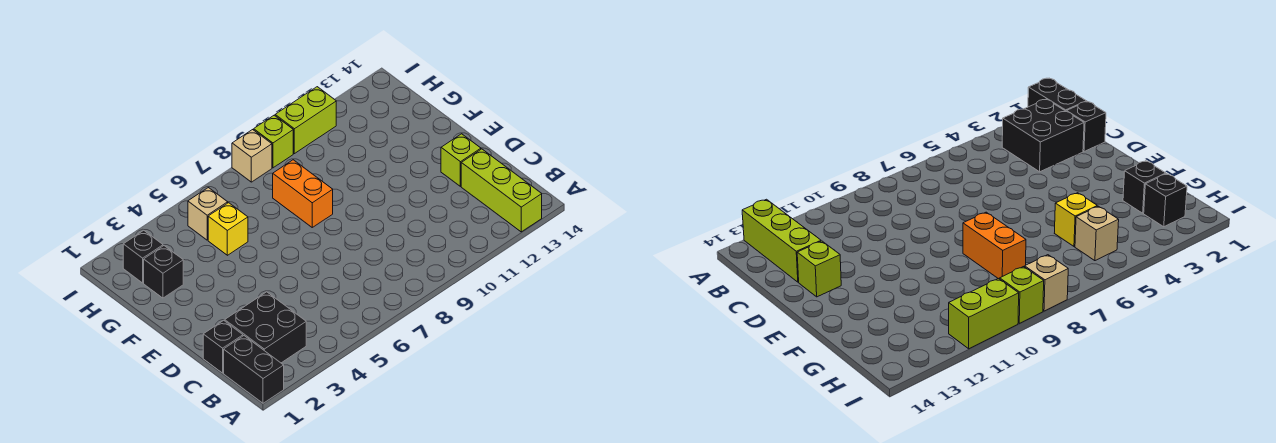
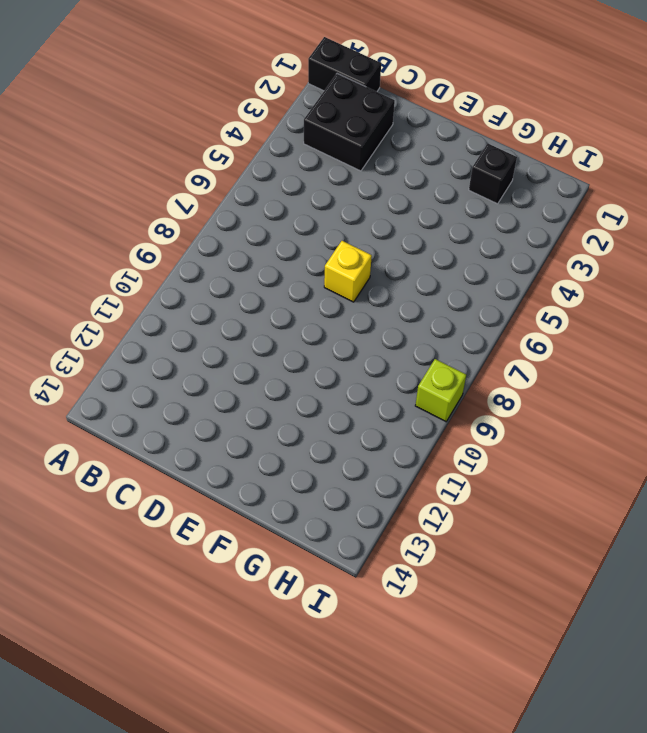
yellow brick E7 level 1 -> yellow brick G5 level 1
none -> lime brick A13:C13 level 1
none -> black brick C1 level 1
none -> lime brick D13 level 1

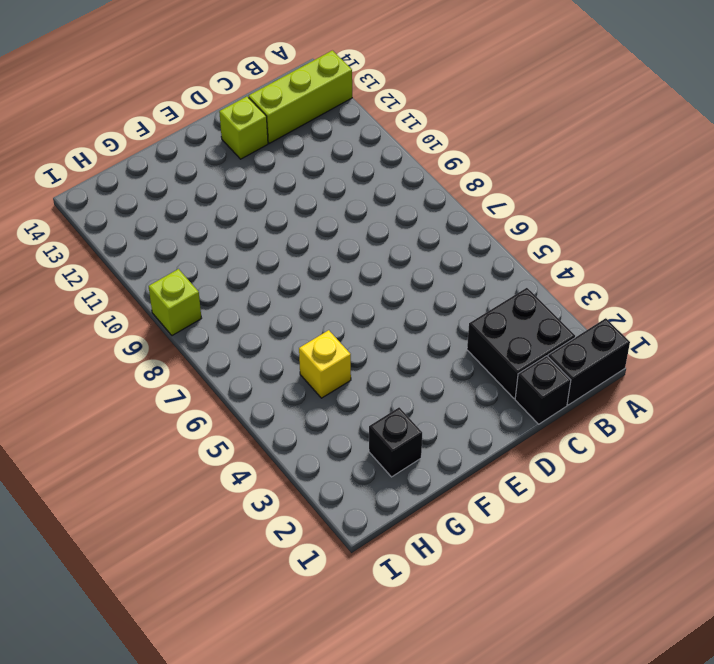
none -> orange brick F8:G8 level 1
none -> black brick H2 level 1
none -> tan brick H5 level 1

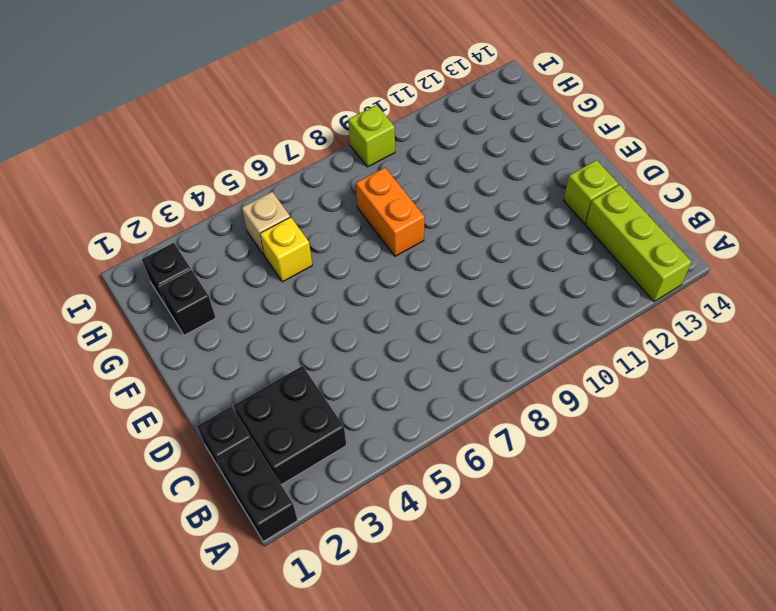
none -> tan brick I8 level 1
none -> lime brick I10:I11 level 1

